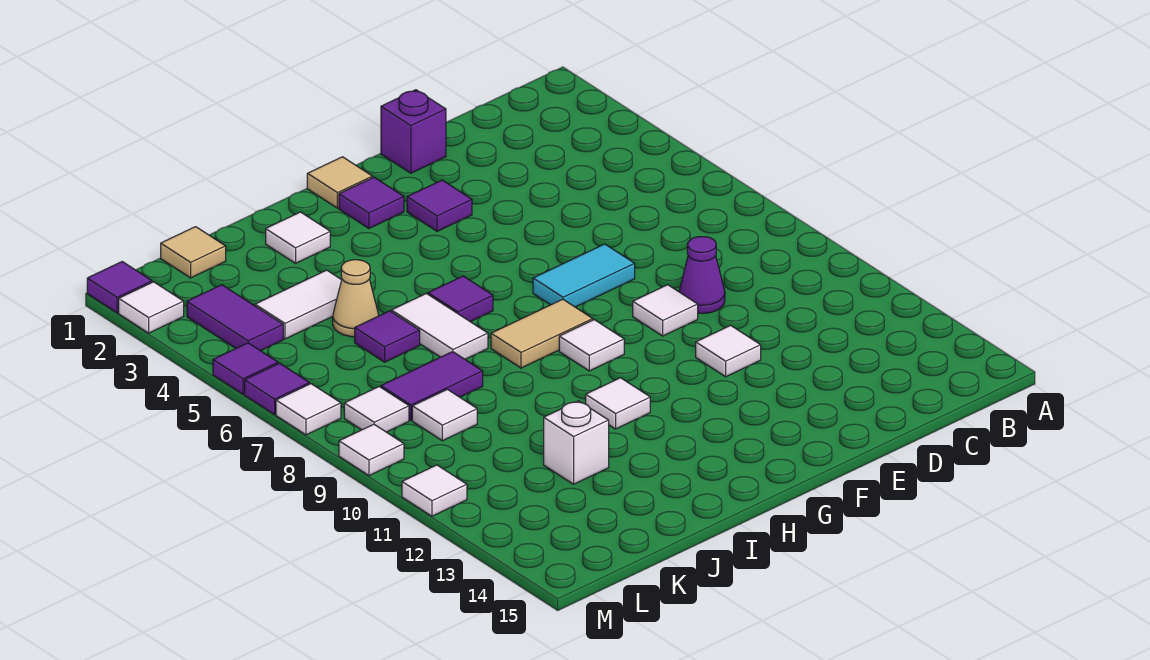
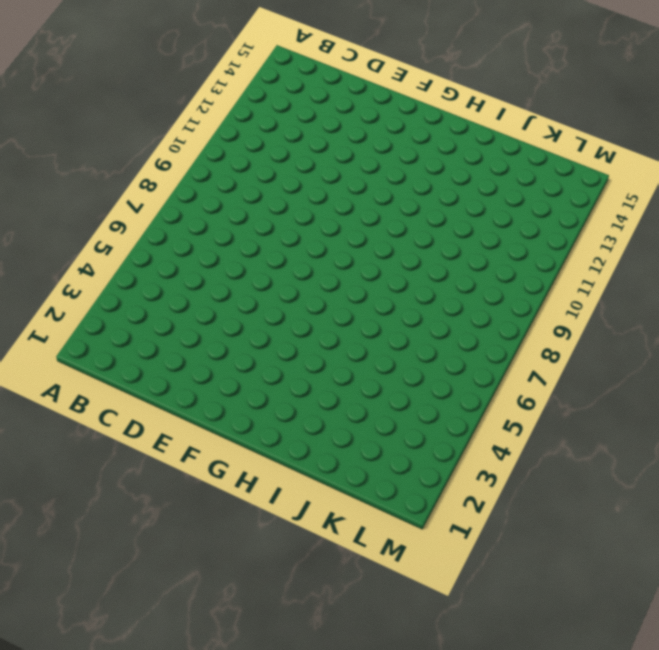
none -> purple cone D9 level 1
none -> purple brick E1 level 1
none -> cyan tile E7:F7 level 1
none -> white tile E9 level 1

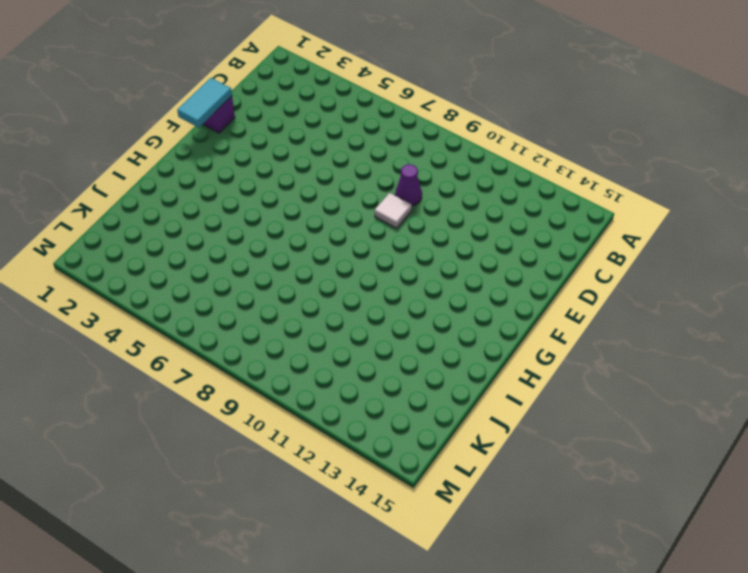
cyan tile E1:F1 level 2 -> cyan tile E7:F7 level 1
none -> white tile E11 level 1
none -> purple tile F3 level 1
none -> tan tile G1 level 1
none -> purple tile G2 level 1

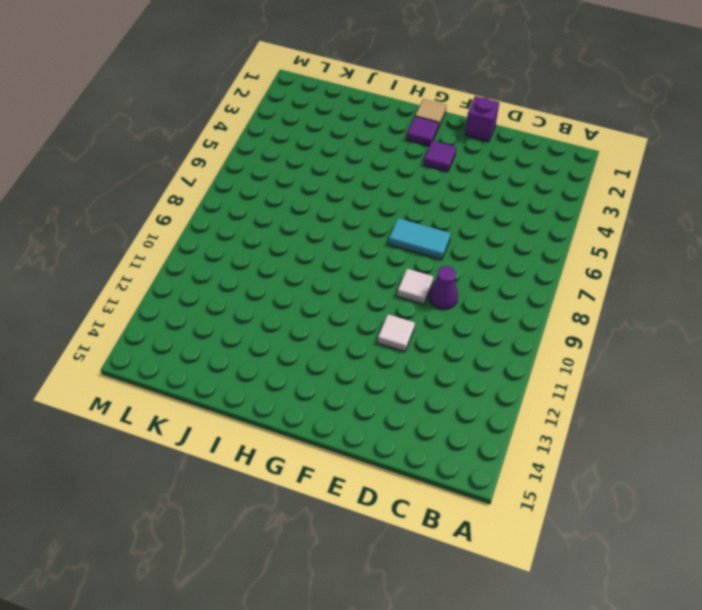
none -> tan tile G8:H8 level 1
none -> white tile G9 level 1
none -> purple tile H6 level 1
none -> white tile H11 level 1

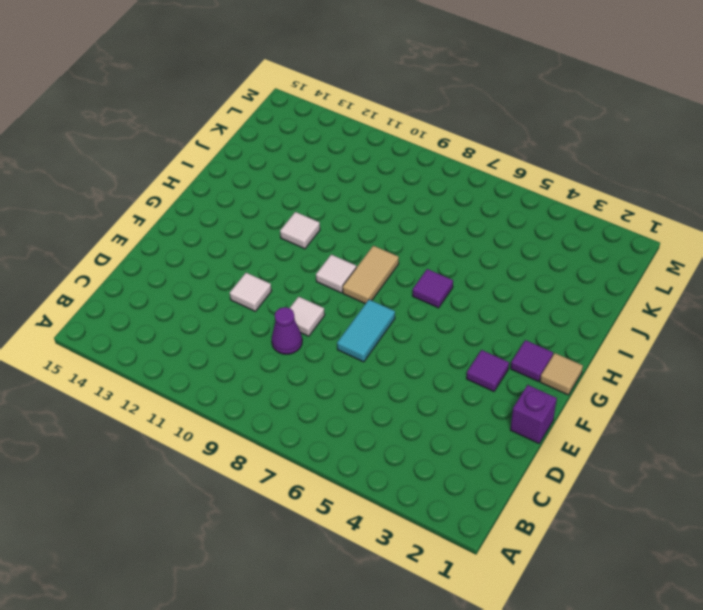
none -> white tile I2 level 1
none -> white tile I6:I7 level 1
none -> white tile J4:K4 level 1
none -> tan cone J5 level 1

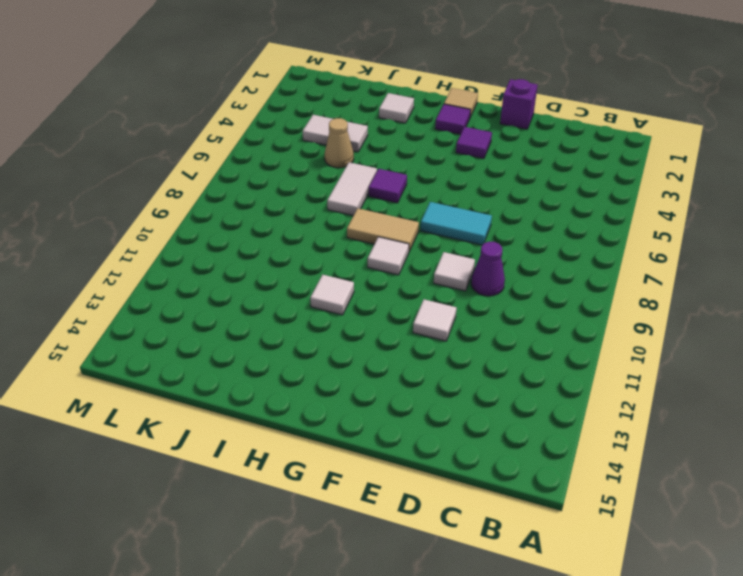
none -> purple tile J6 level 1
none -> purple tile J8:K8 level 1
none -> white brick J12 level 1
none -> tan tile K1 level 1

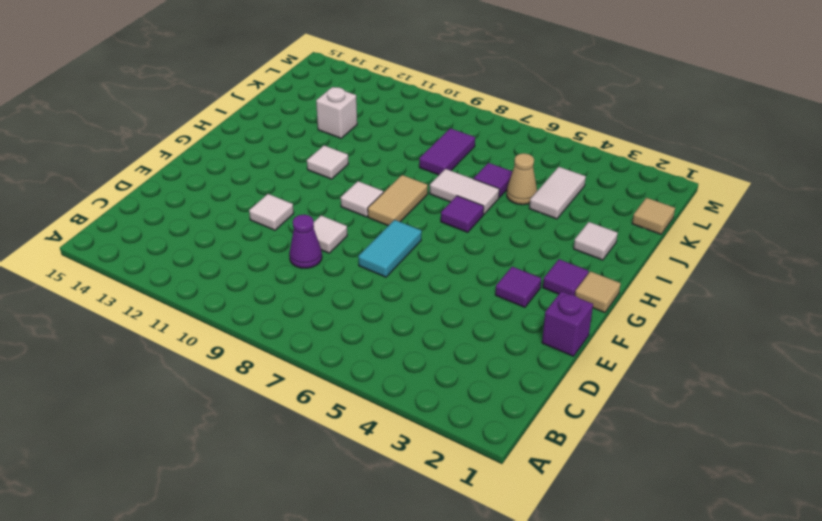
none -> white tile K9 level 1
none -> purple tile L3:L4 level 1
none -> white tile L8 level 1
none -> purple tile M1 level 1

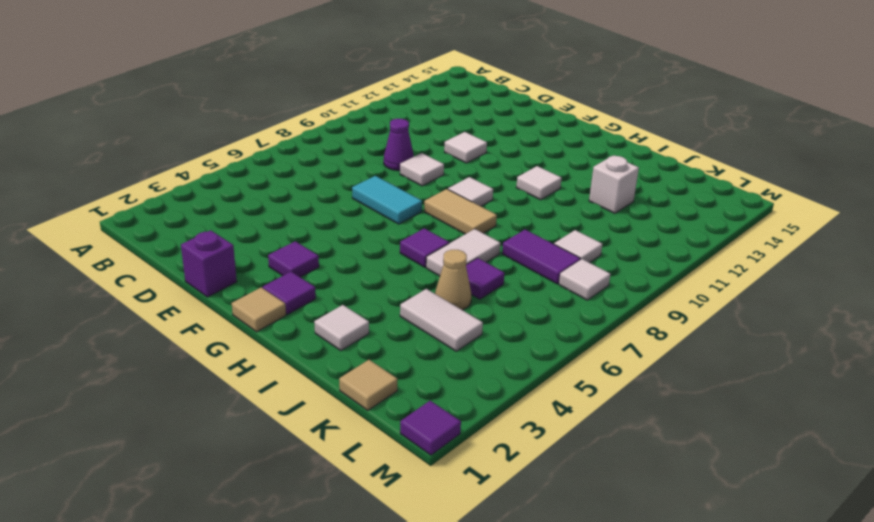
none -> purple tile L3:L4 level 1
none -> white tile M2 level 1
none -> purple tile M5 level 1
none -> purple tile M6 level 1

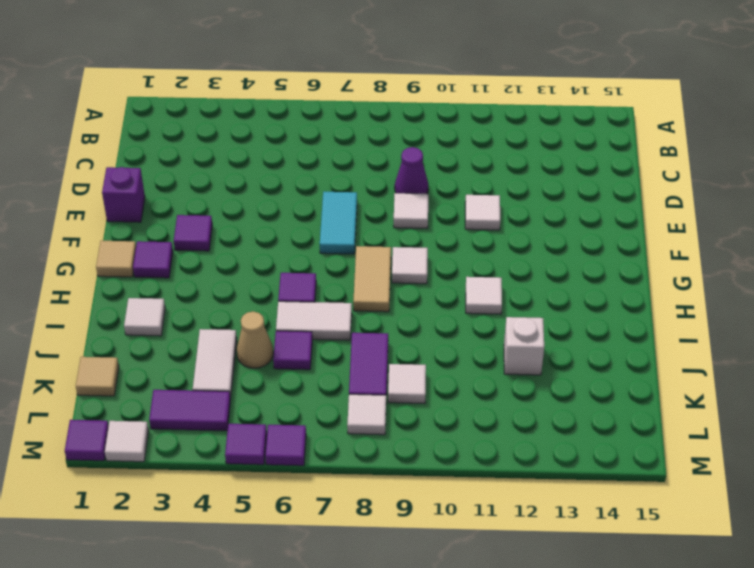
none -> white tile M7 level 1
none -> white tile M9 level 1
none -> white tile M11 level 1

